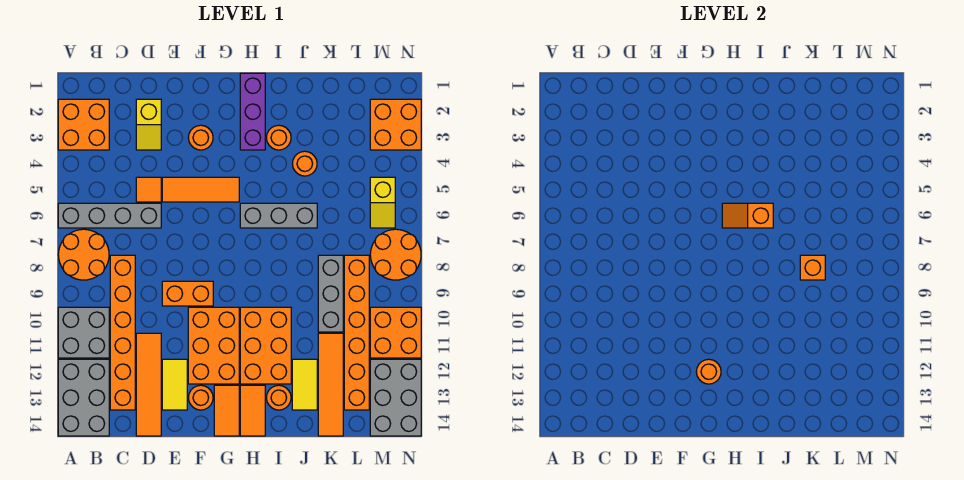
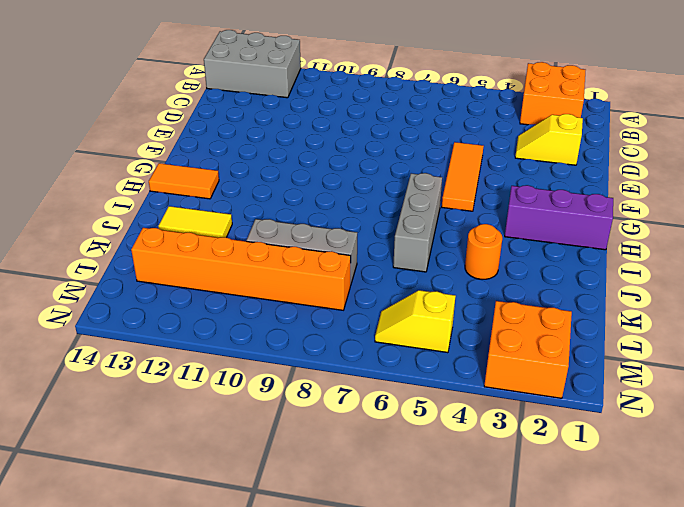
none -> grey brick A6:D6 level 1
none -> orange round brick A7:B8 level 1
none -> grey brick A10:B11 level 1
none -> orange brick C8:C13 level 1

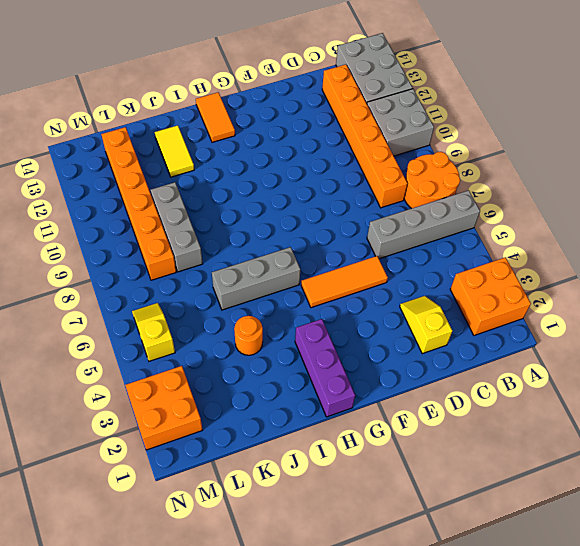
none -> orange tile D5 level 1
none -> orange tile D11:D14 level 1
none -> orange brick E9:F9 level 1
none -> yellow tile E12:E13 level 1

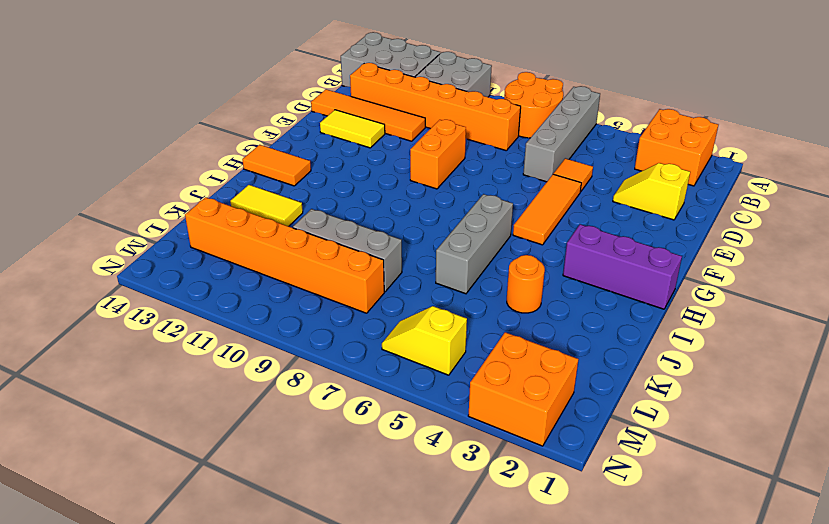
none -> orange round brick F3 level 1
none -> orange brick F10:G12 level 1
none -> orange round brick F13 level 1
none -> orange tile G13:G14 level 1

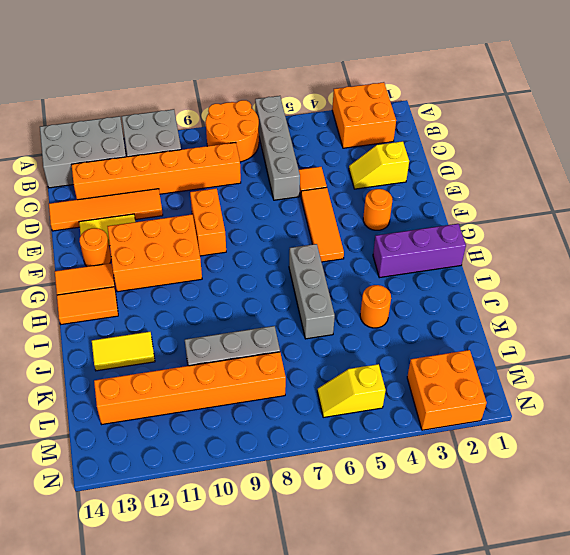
none -> orange brick H10:I12 level 1
none -> orange round brick I3 level 1
none -> orange round brick I13 level 1
none -> orange tile K11:K14 level 1

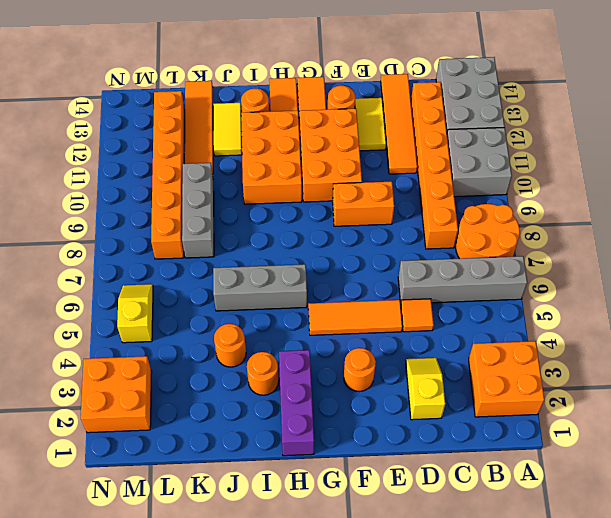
none -> orange round brick M7:N8 level 1
none -> orange brick M10:N11 level 1
none -> grey brick M12:N14 level 1
none -> orange round brick G12 level 2

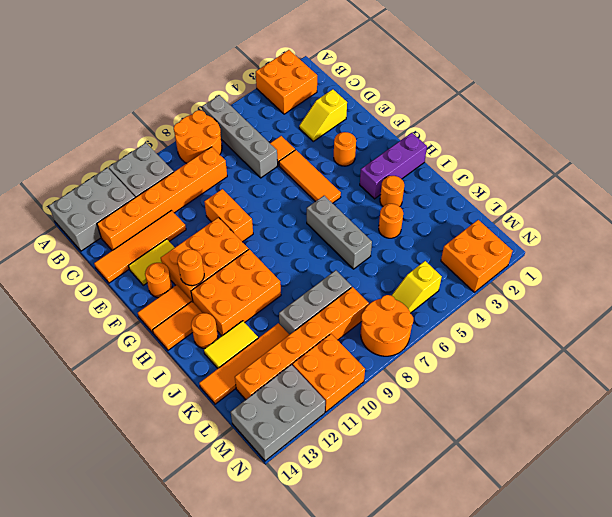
none -> orange slope H6:I6 level 2 top I
none -> orange brick K8 level 2

